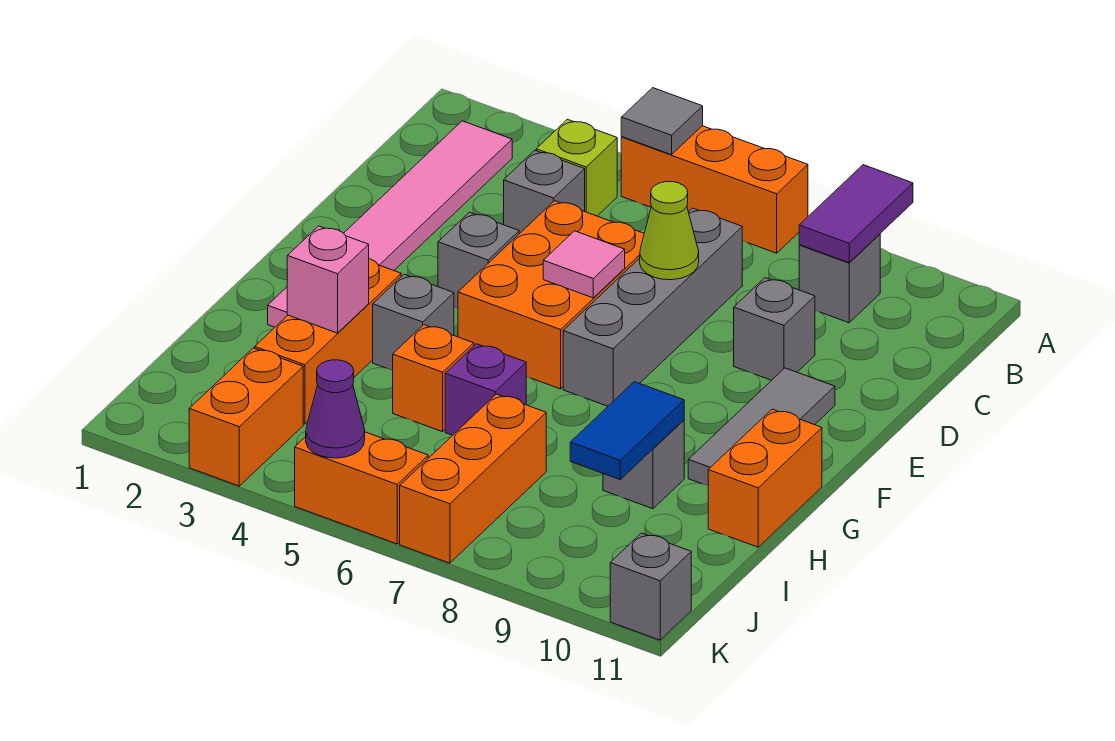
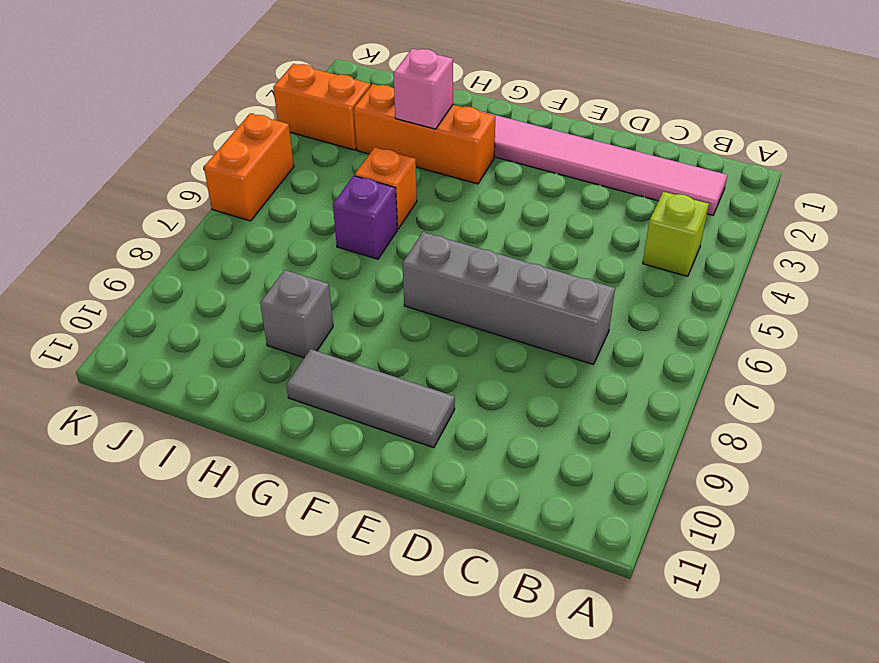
none -> orange brick A5:A7 level 1
none -> grey brick B9 level 1
none -> grey brick C4 level 1

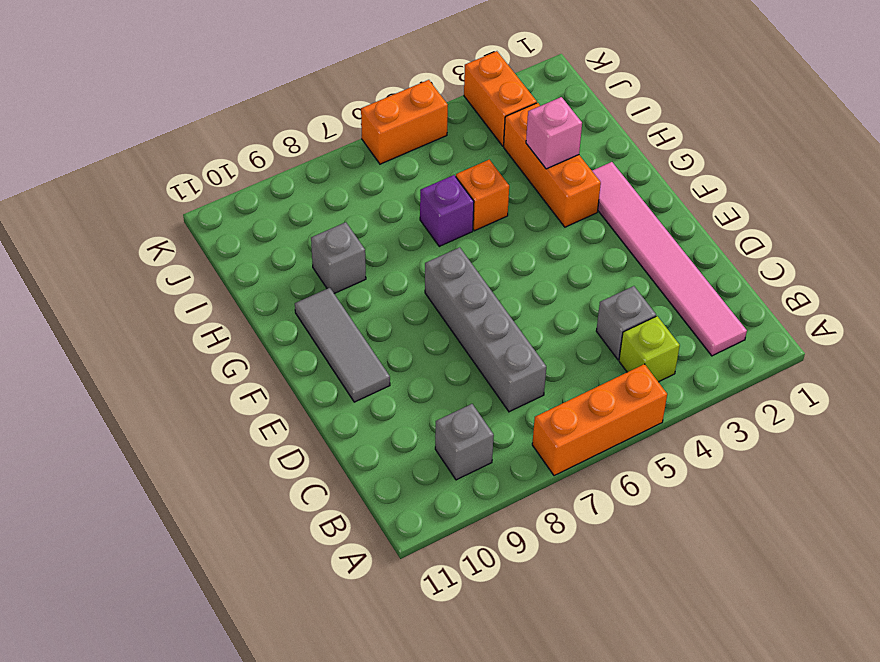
none -> orange brick D5:F6 level 1
none -> grey brick D9 level 1
none -> grey brick E4 level 1

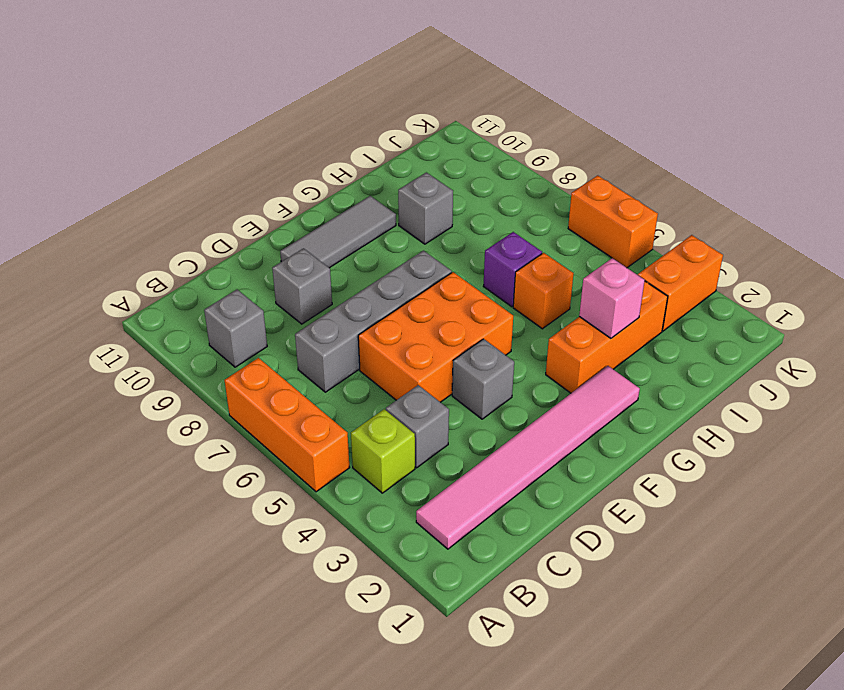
none -> grey brick G4 level 1
none -> orange brick G11:H11 level 1
none -> orange brick I7:K7 level 1

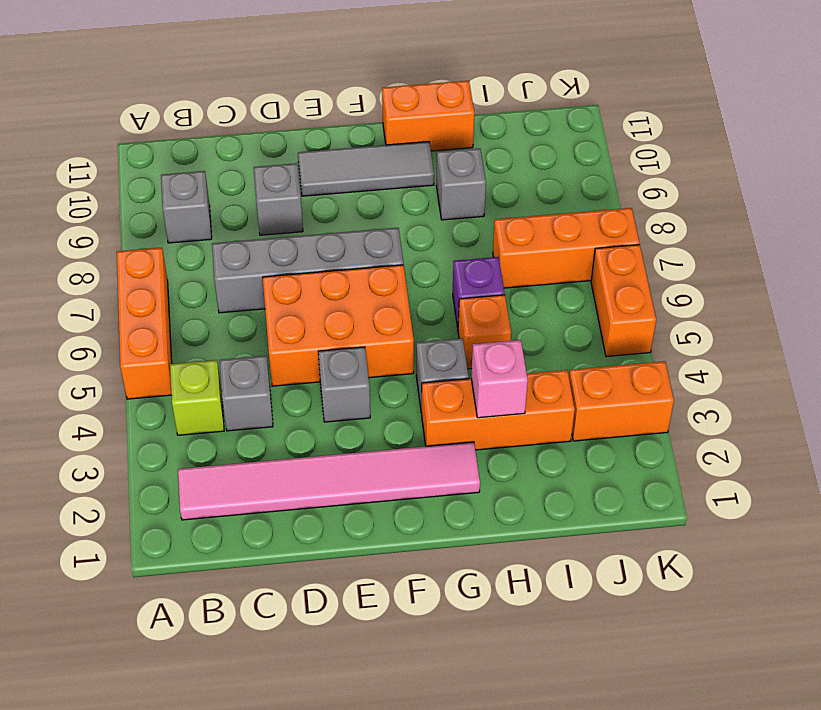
none -> grey brick K11 level 1
none -> grey tile A5 level 2
none -> purple tile A9:B9 level 2

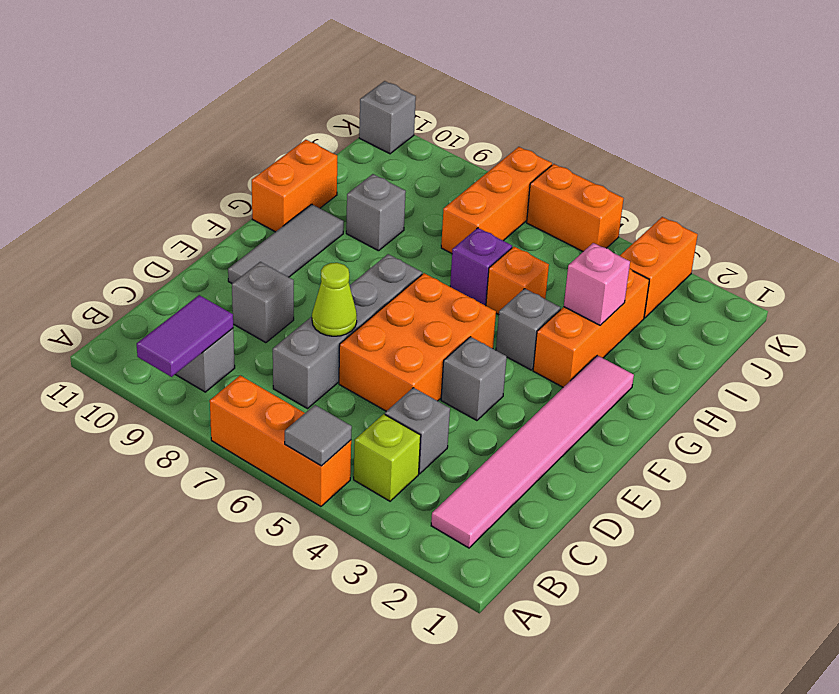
none -> pink tile E6 level 2
none -> blue tile H9:I9 level 2
none -> purple cone K5 level 2

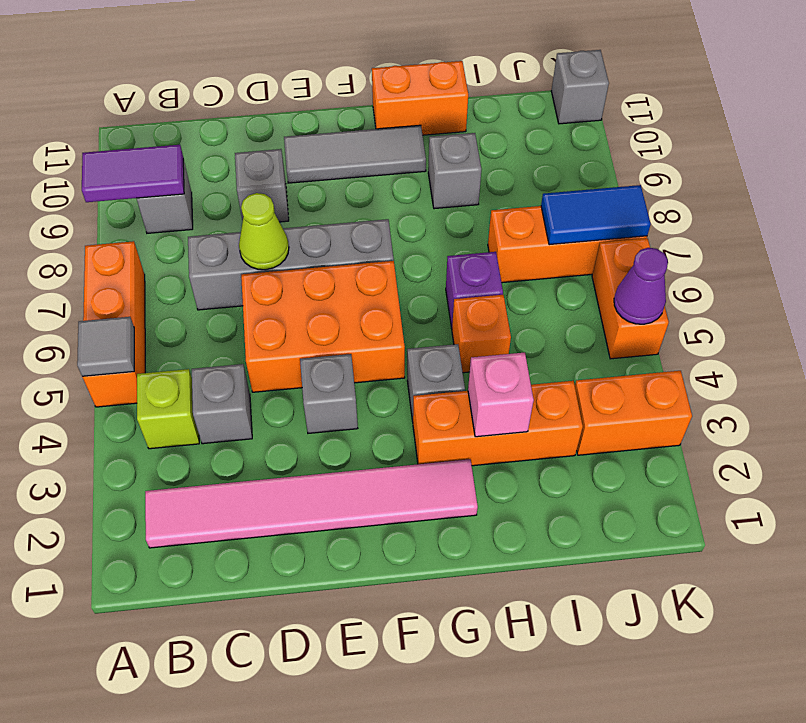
blue tile J7:K7 level 2 -> blue tile H9:I9 level 2
none -> pink tile E6 level 2

